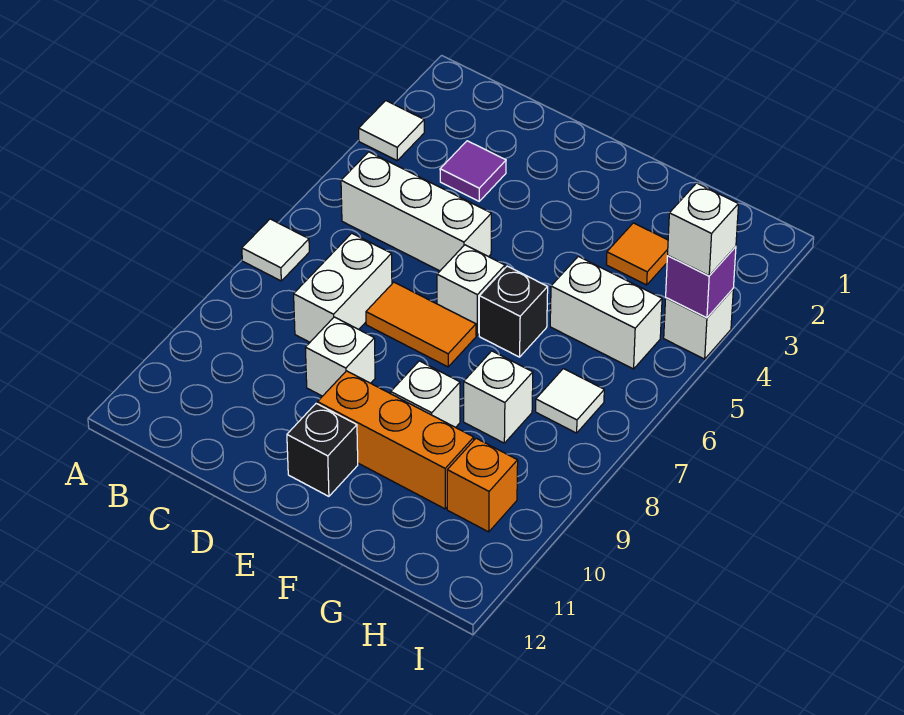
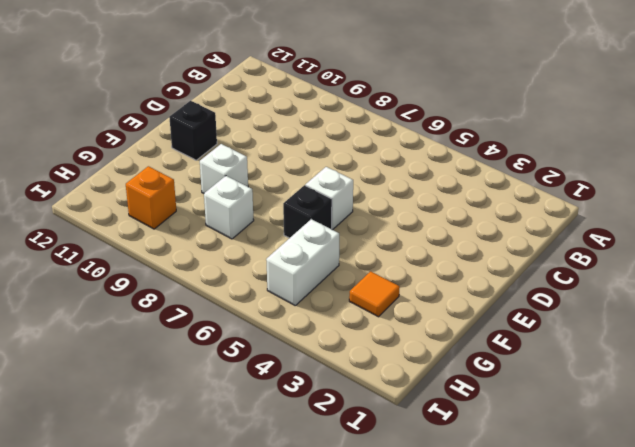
none -> white tile A3 level 1
none -> white tile A7 level 1
none -> white brick B5:D5 level 1

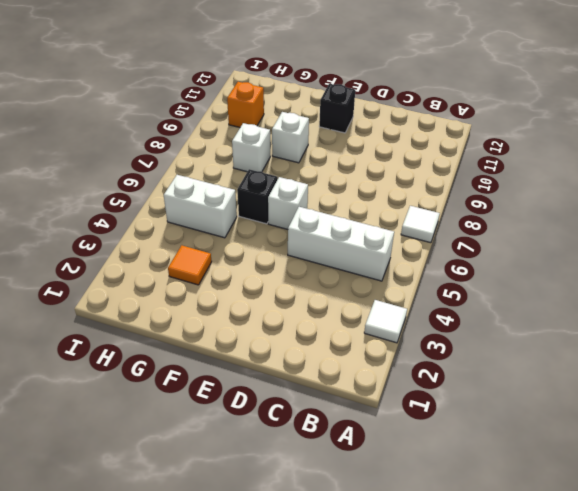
none -> purple tile C3 level 1
none -> white brick C7:C8 level 1
none -> orange tile D7:E7 level 1

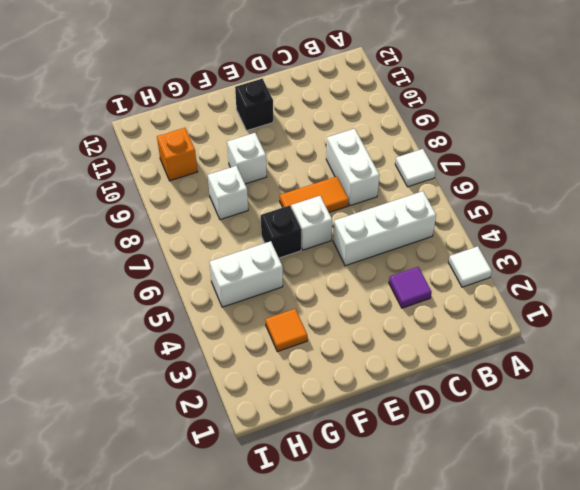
none -> white brick D9 level 1
none -> orange brick E10:G10 level 1
none -> white tile H7 level 1

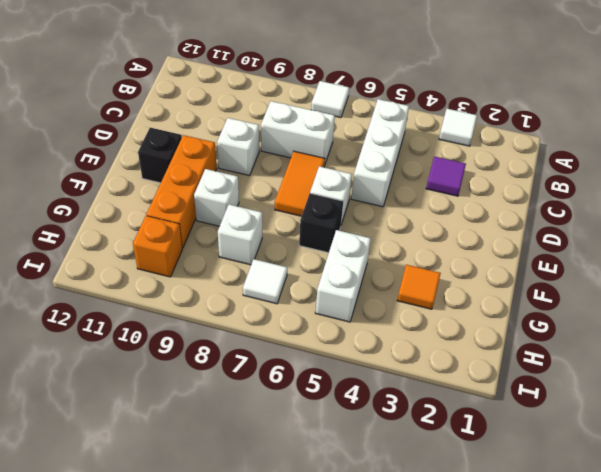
none -> white brick I4 level 1
none -> purple brick I4 level 2
none -> white brick I4 level 3

